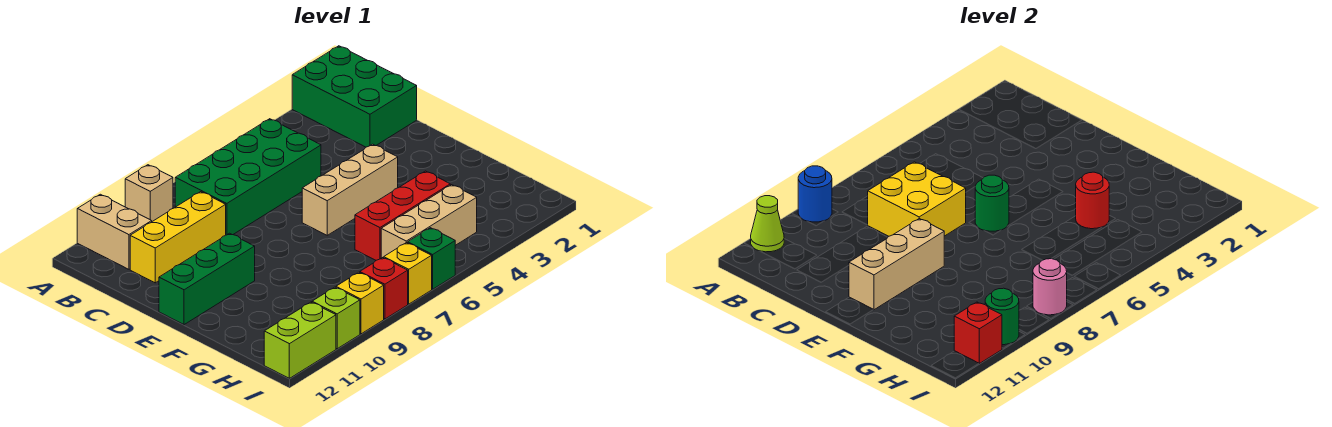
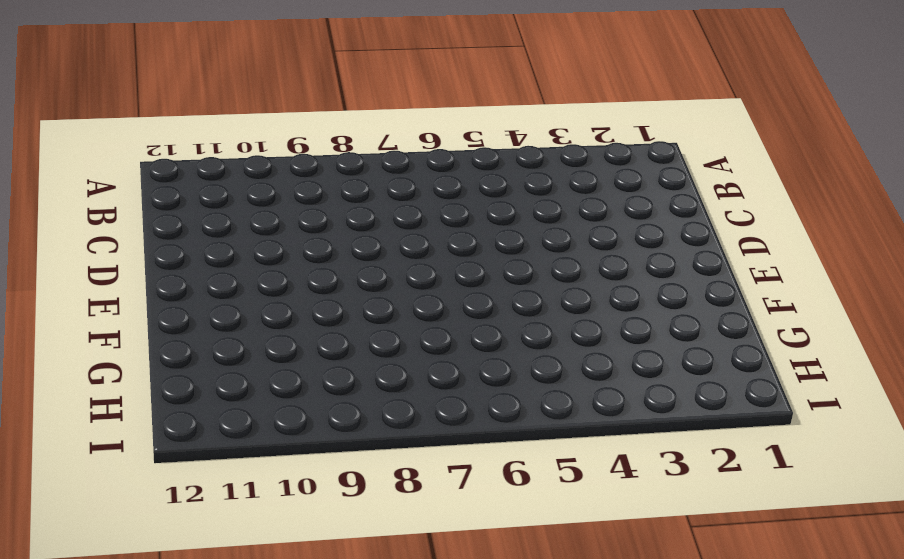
none -> green brick A1:C2 level 1
none -> tan brick A9 level 1
none -> tan brick A11:B11 level 1

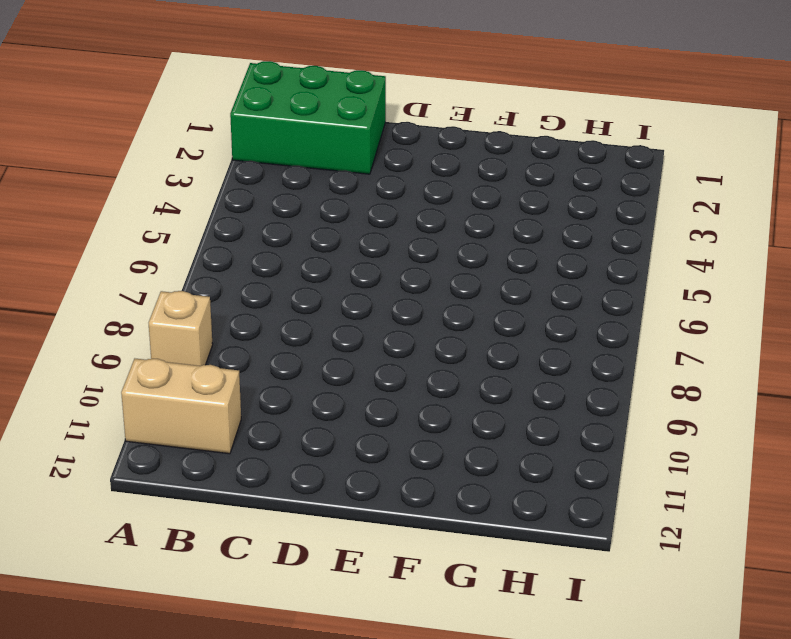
none -> green brick B5:C8 level 1
none -> yellow brick C9:C11 level 1
none -> tan brick E4:E6 level 1

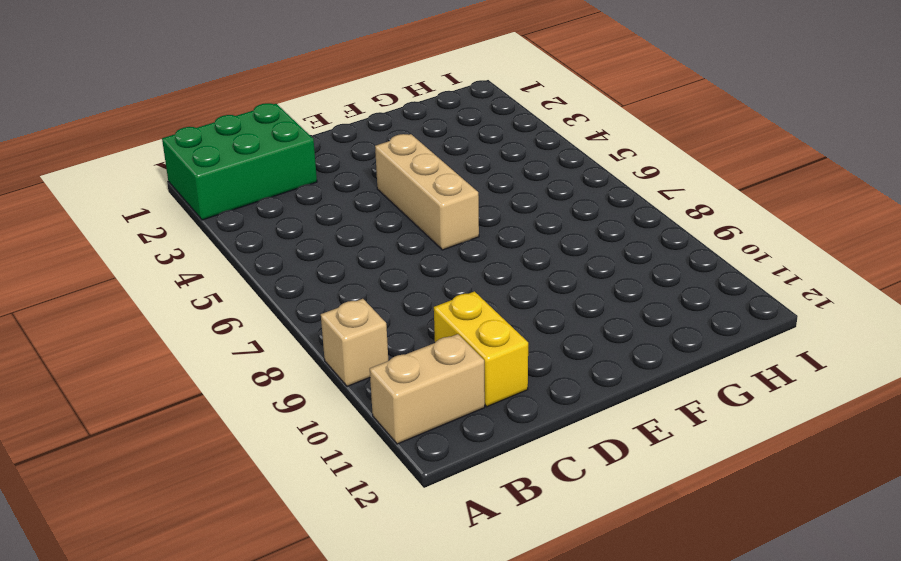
yellow brick C10:C11 level 1 -> yellow brick C9:C11 level 1
none -> green brick B5:C8 level 1
none -> green brick E10:E12 level 1
none -> red brick G4:G6 level 1

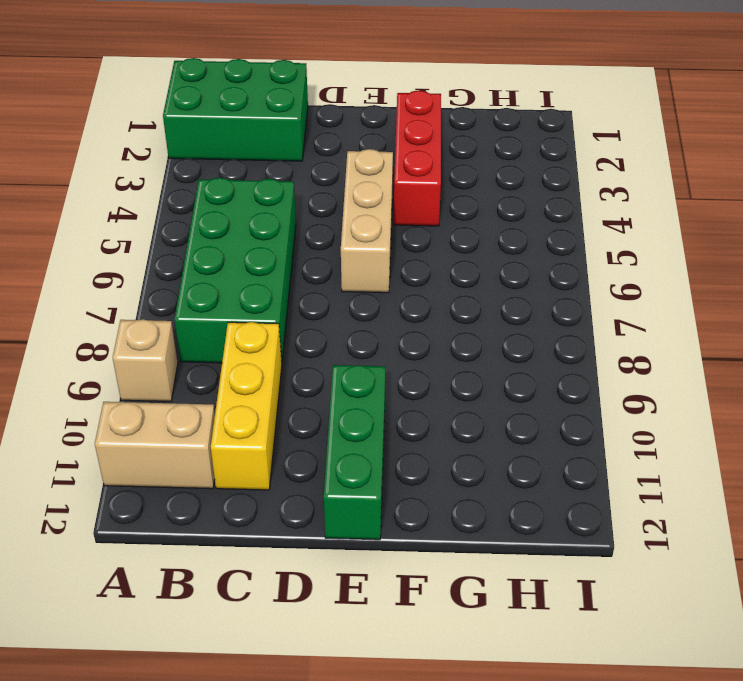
red brick F2:F4 level 1 -> red brick G4:G6 level 1
none -> tan brick H4:H6 level 1
none -> green brick I6 level 1
none -> yellow brick I7 level 1

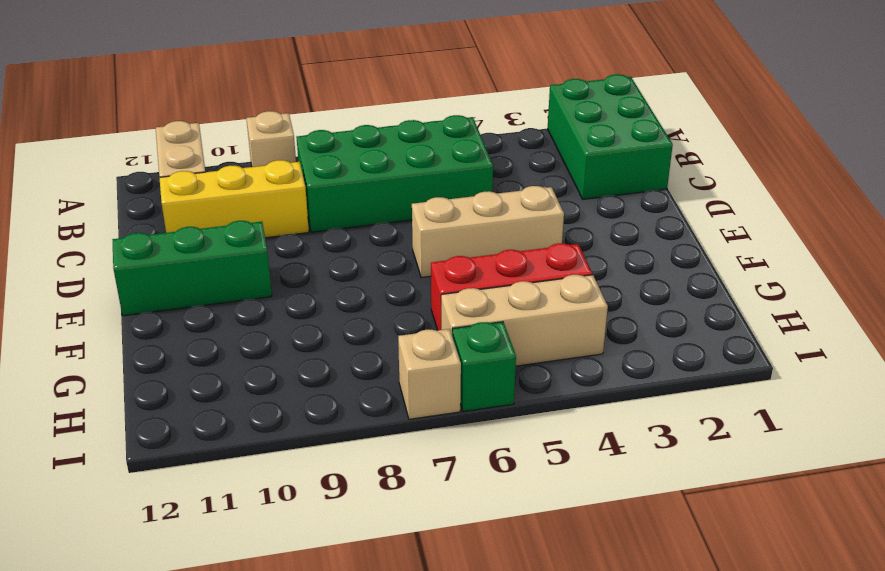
tan brick I7 level 1 -> yellow brick I7 level 1
none -> red brick I8 level 1
none -> yellow brick I9 level 1
none -> lime brick I10 level 1

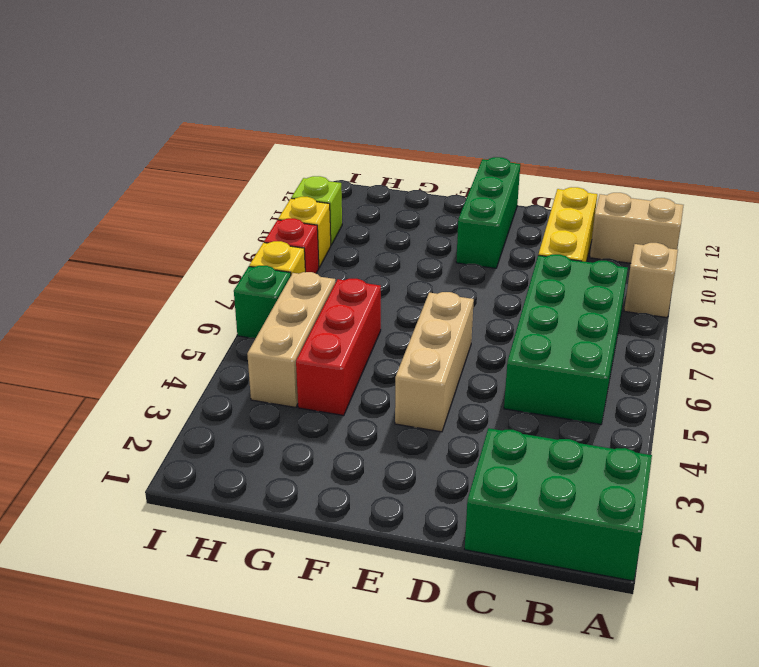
none -> lime brick I11:I12 level 1
none -> blue round brick A9 level 2
none -> lime cone A11 level 2

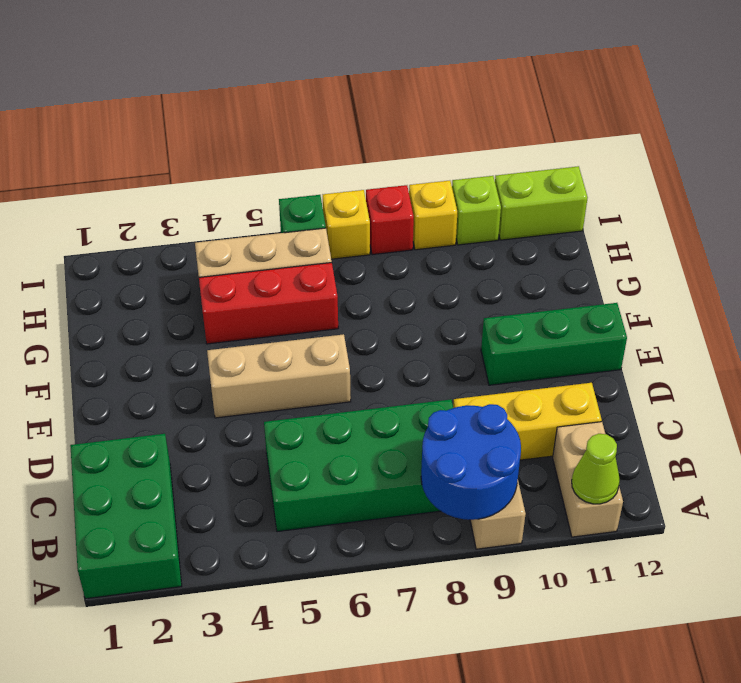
blue round brick A8:B9 level 2 -> blue round brick A9 level 2
none -> yellow brick C7:D8 level 2
none -> green round brick E6 level 2
none -> tan brick E9:E11 level 2

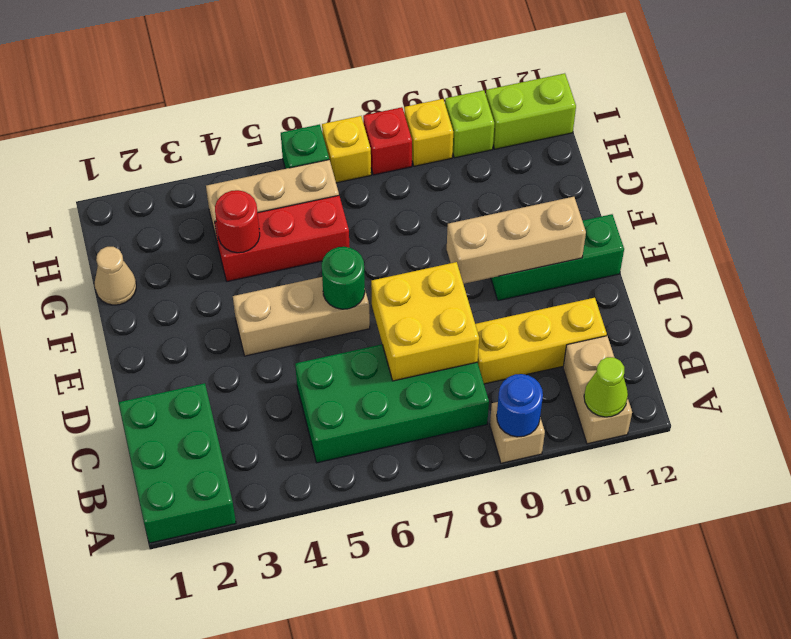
tan cone G1 level 1 -> none
none -> pink round brick I8 level 2
none -> green round brick I10 level 2
none -> red brick I11 level 2

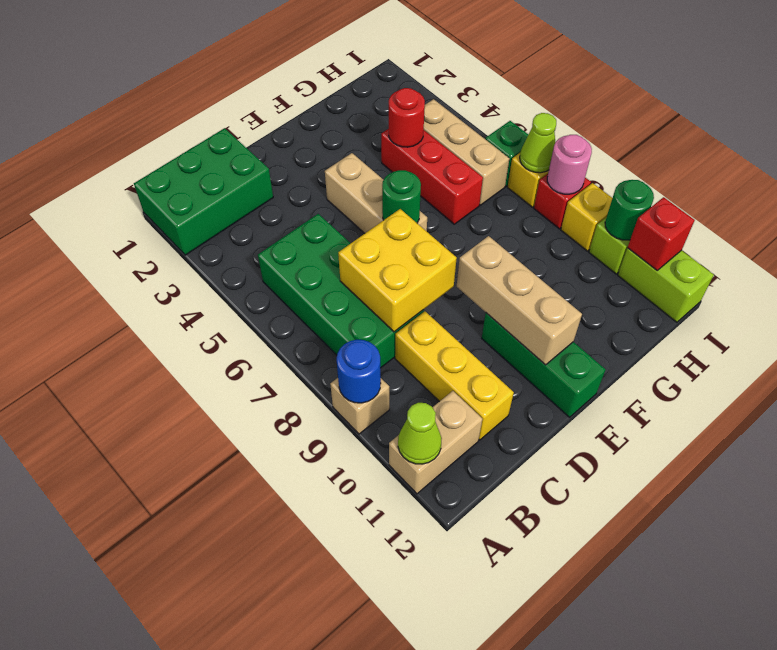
lime cone I7 level 2 -> none

